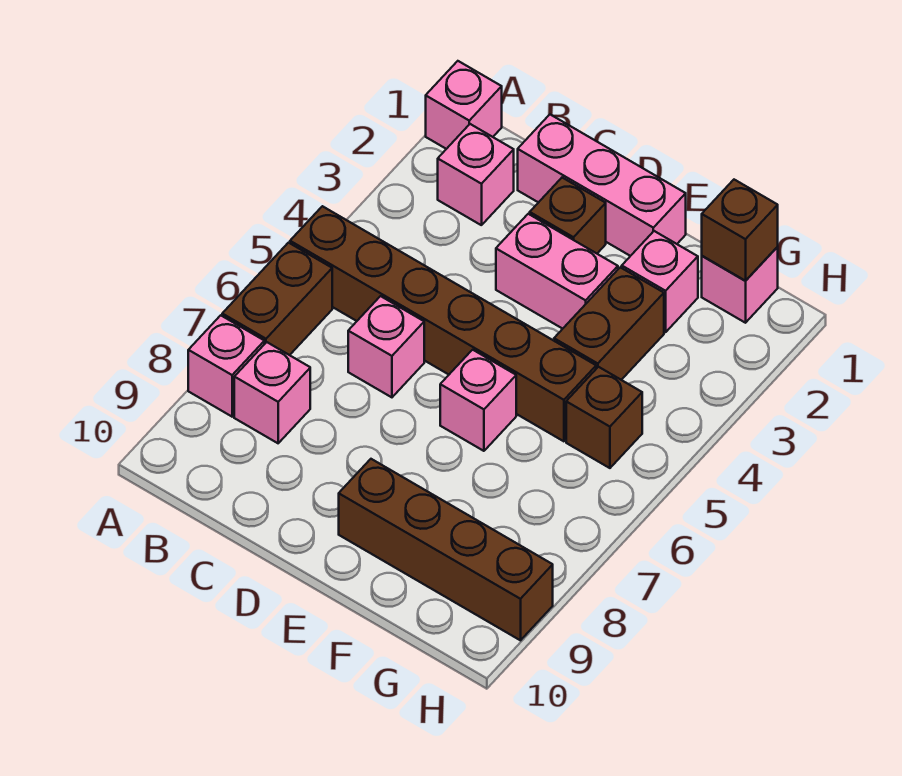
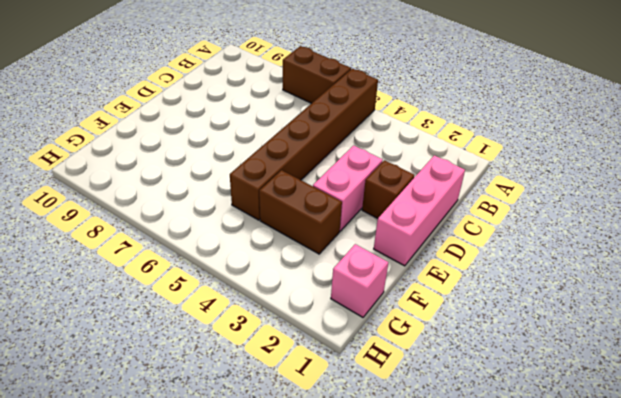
none -> pink brick A1 level 1
none -> pink brick A8 level 1
none -> pink brick B2 level 1

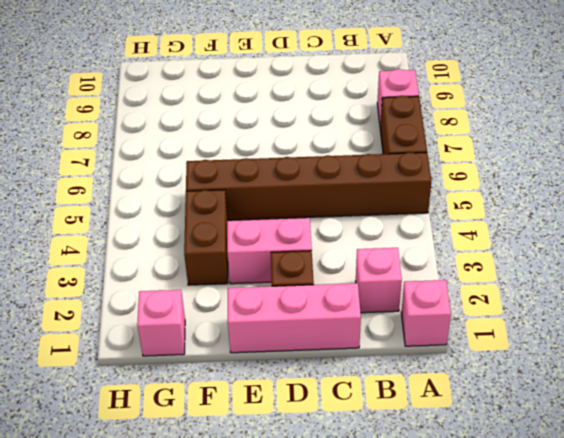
none -> pink brick B8 level 1
none -> pink brick C6 level 1
none -> pink brick E6 level 1

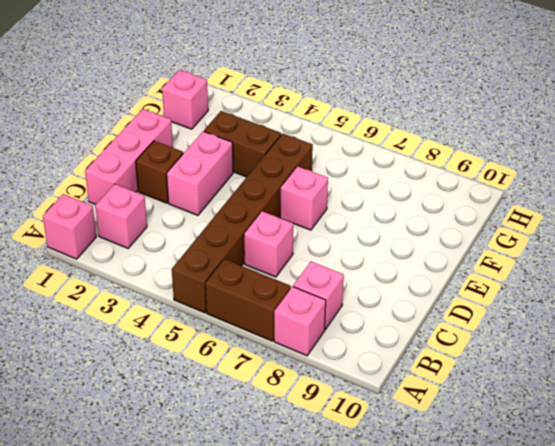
none -> brown brick E9:H9 level 1
none -> pink brick F2 level 1
none -> brown brick G5 level 1

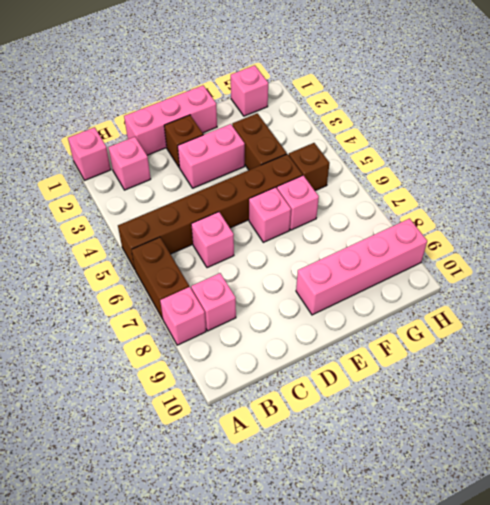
pink brick E9:H9 level 1 -> brown brick E9:H9 level 1
pink brick F6 level 1 -> pink brick F2 level 1
none -> brown brick G1 level 2

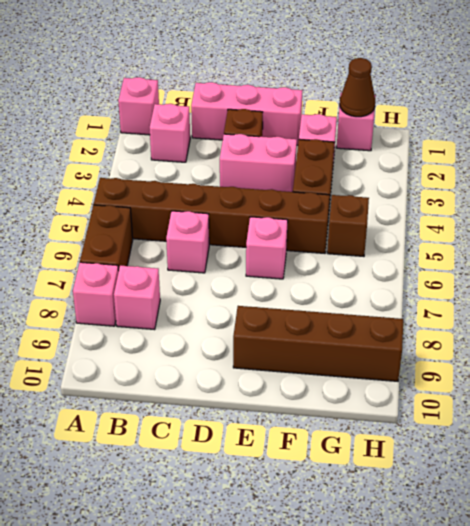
brown cone G1 level 2 -> brown brick G1 level 2

